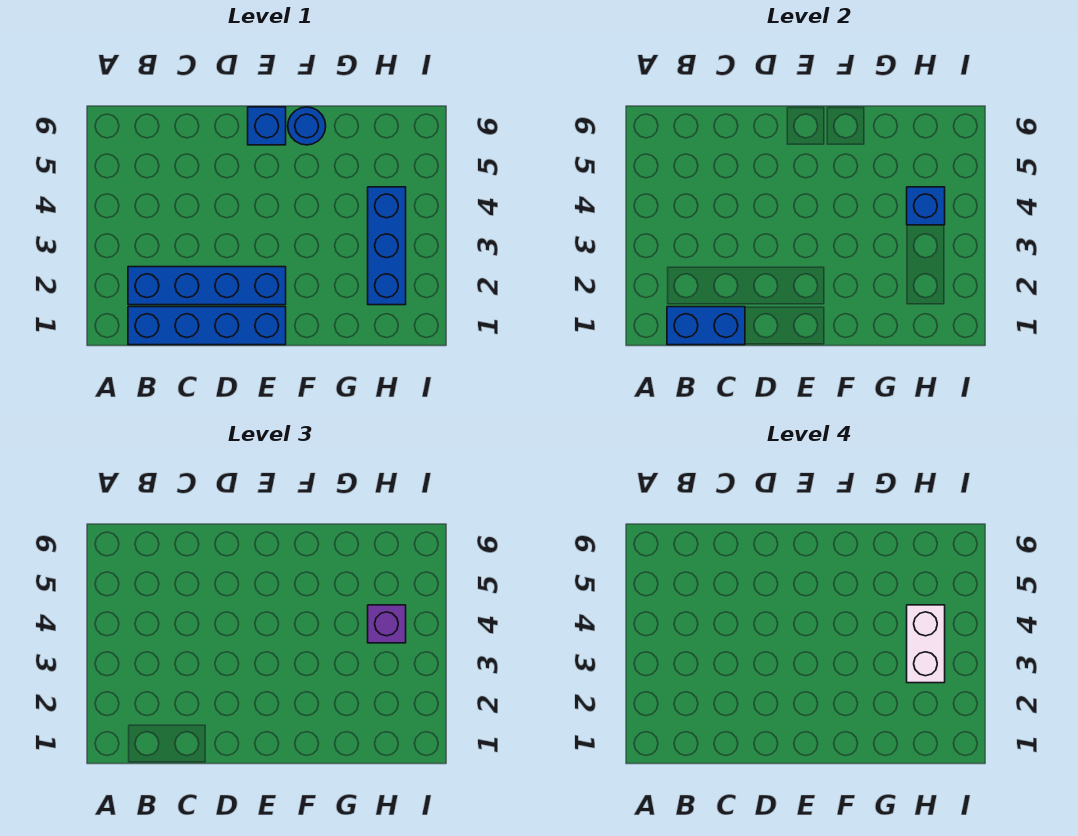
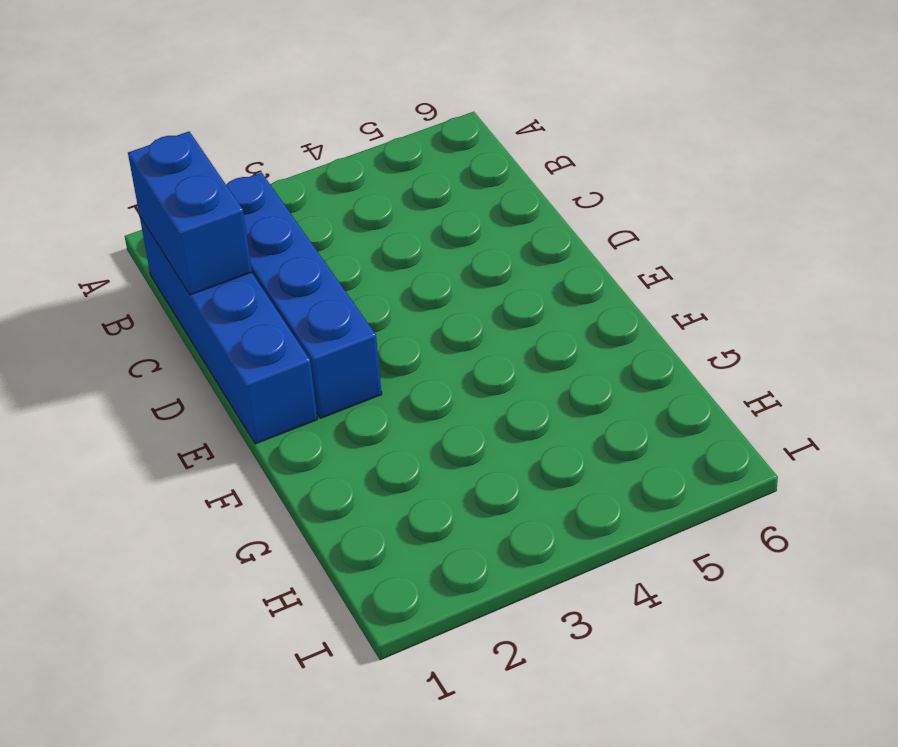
none -> blue brick E6 level 1
none -> blue round brick F6 level 1

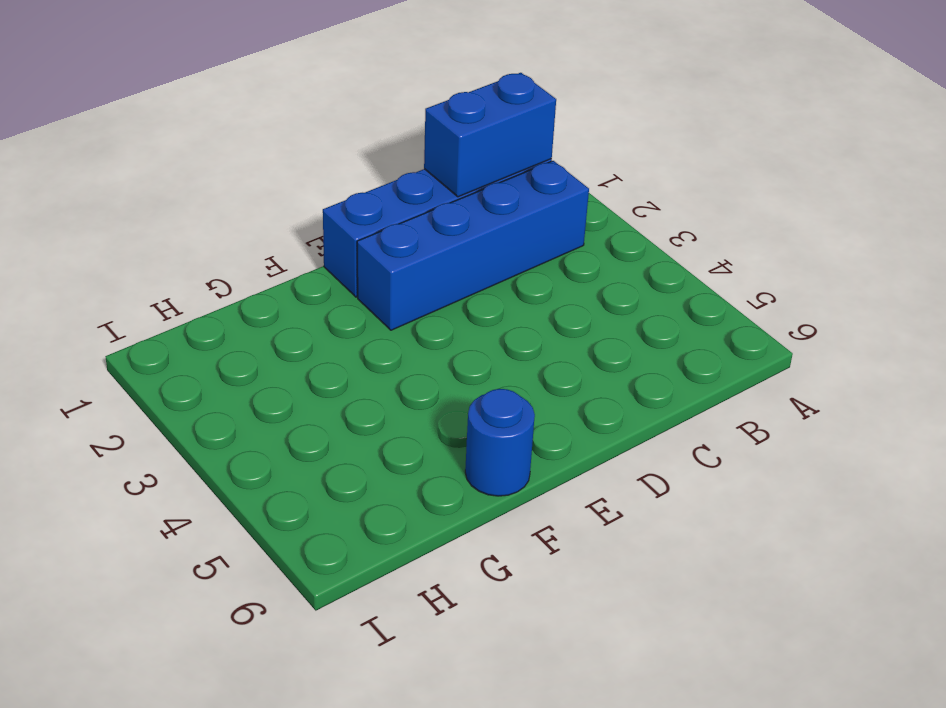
none -> blue brick E6 level 1
none -> blue brick H2:H4 level 1

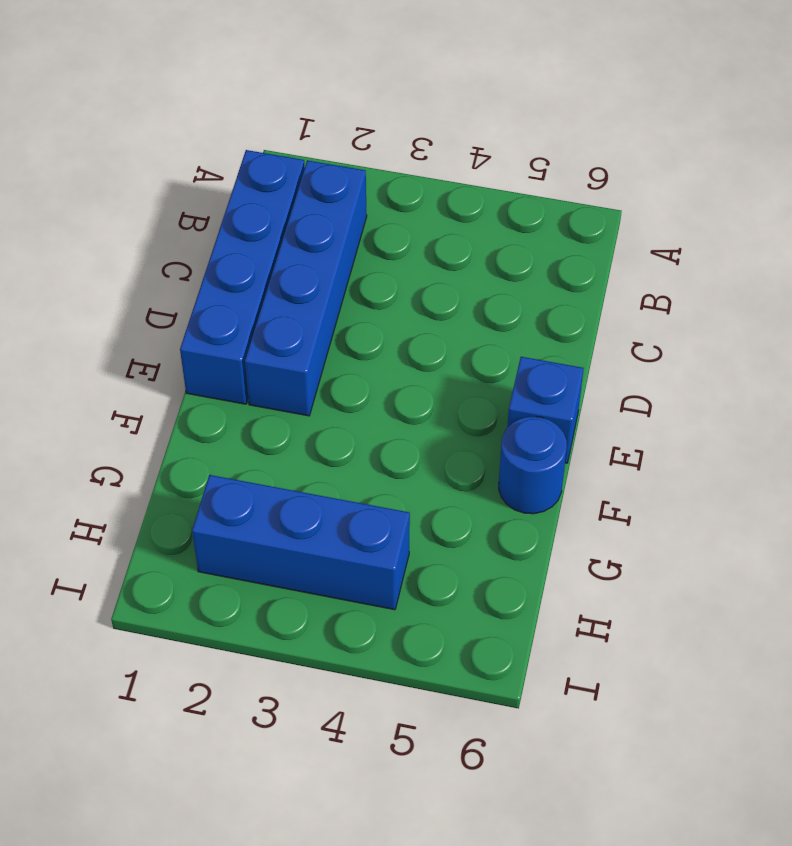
none -> blue brick B1:C1 level 2
none -> blue brick H4 level 2

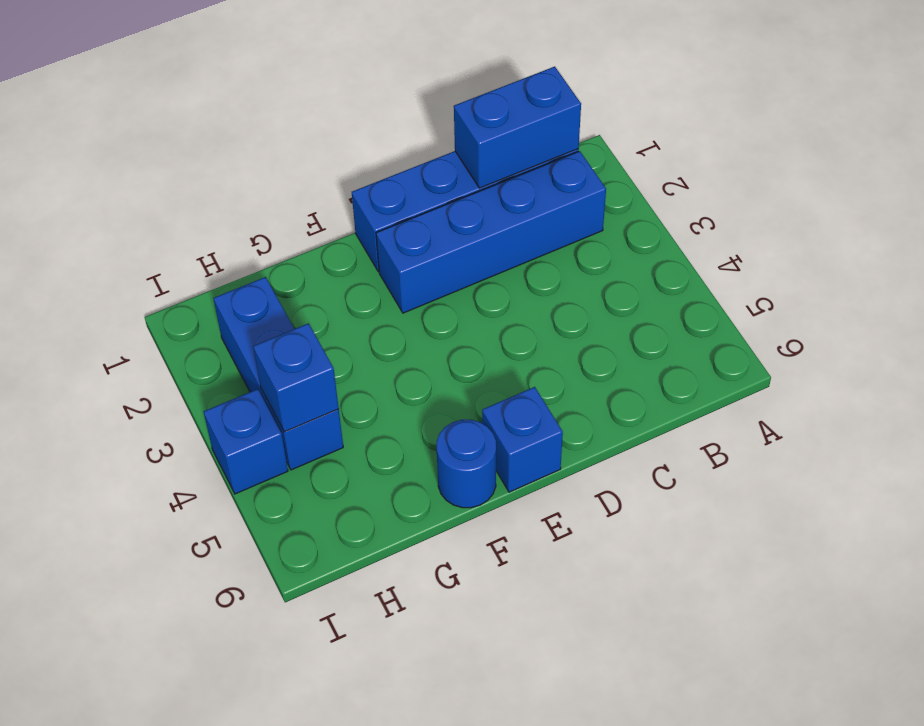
blue brick I4 level 1 -> none
none -> purple brick H4 level 3
none -> white brick H3:H4 level 4

